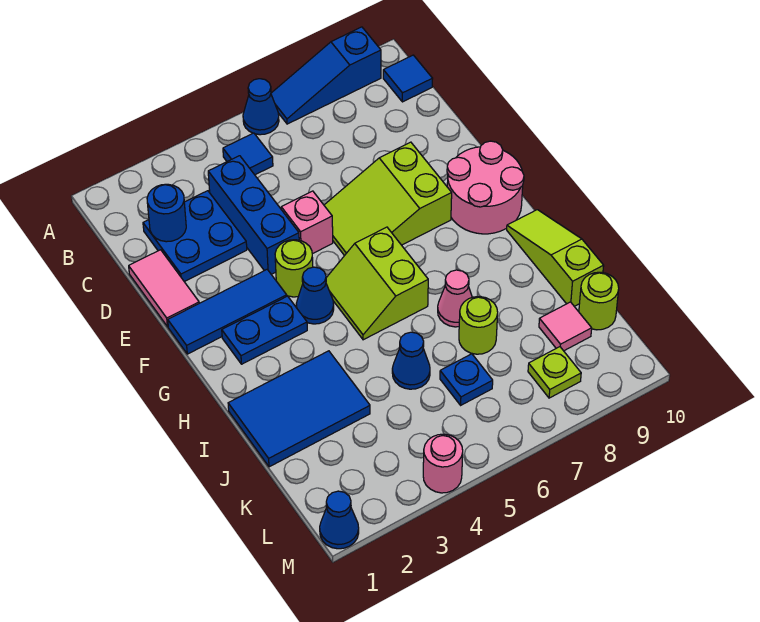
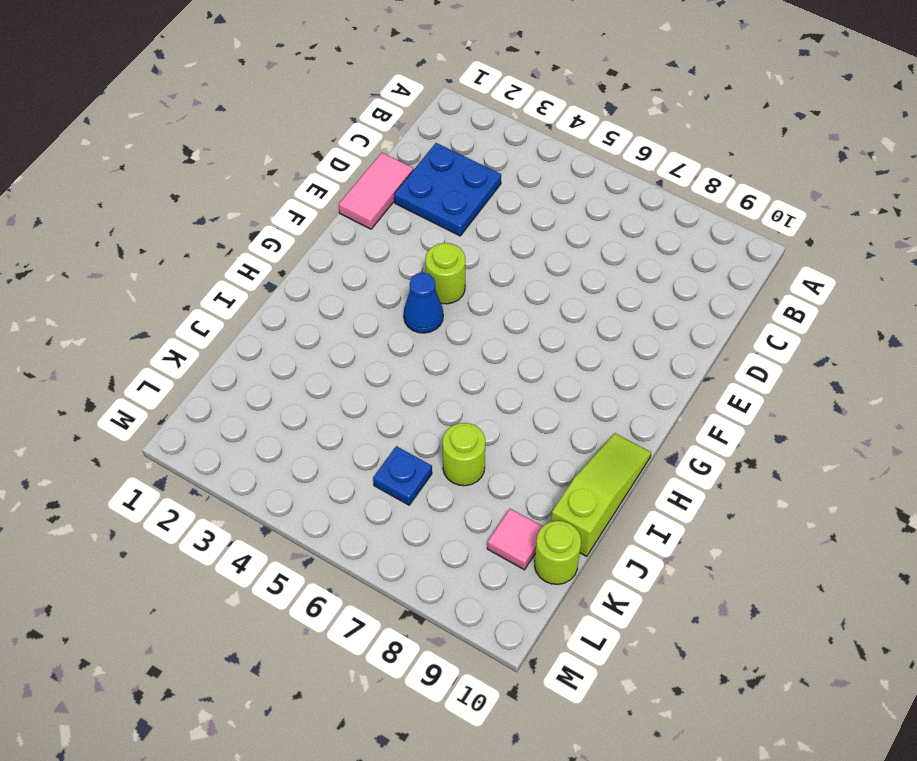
none -> blue cone A6 level 1
none -> blue slope A7:A9 level 1 top 9
none -> blue tile B5 level 1

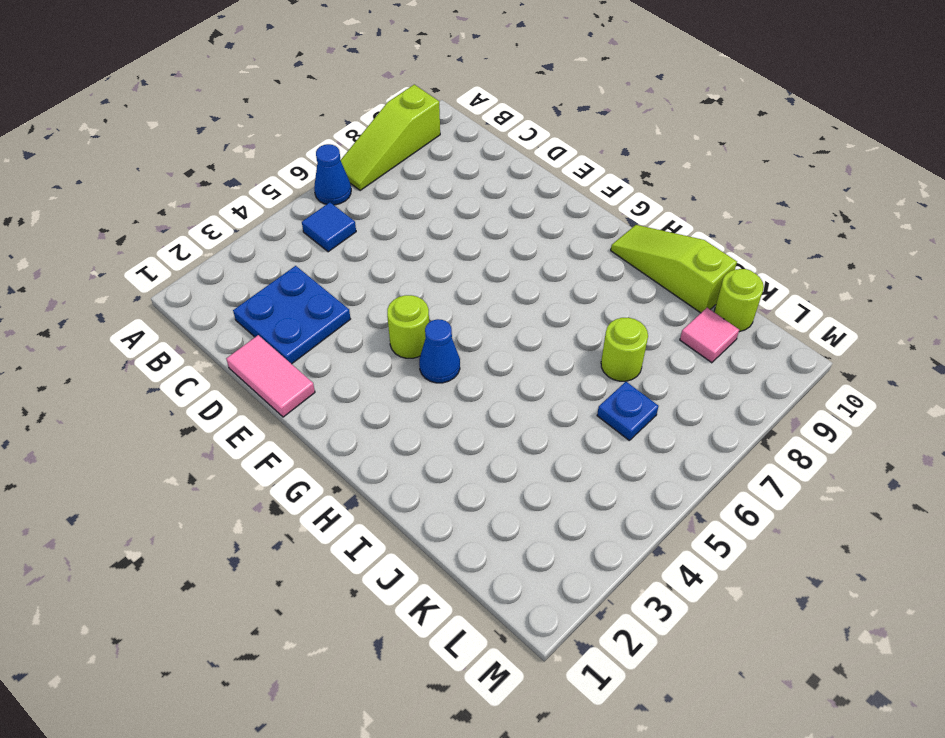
lime slope A7:A9 level 1 top 9 -> blue slope A7:A9 level 1 top 9
none -> blue tile B10 level 1
none -> blue brick C4:E4 level 1
none -> pink brick E5 level 1

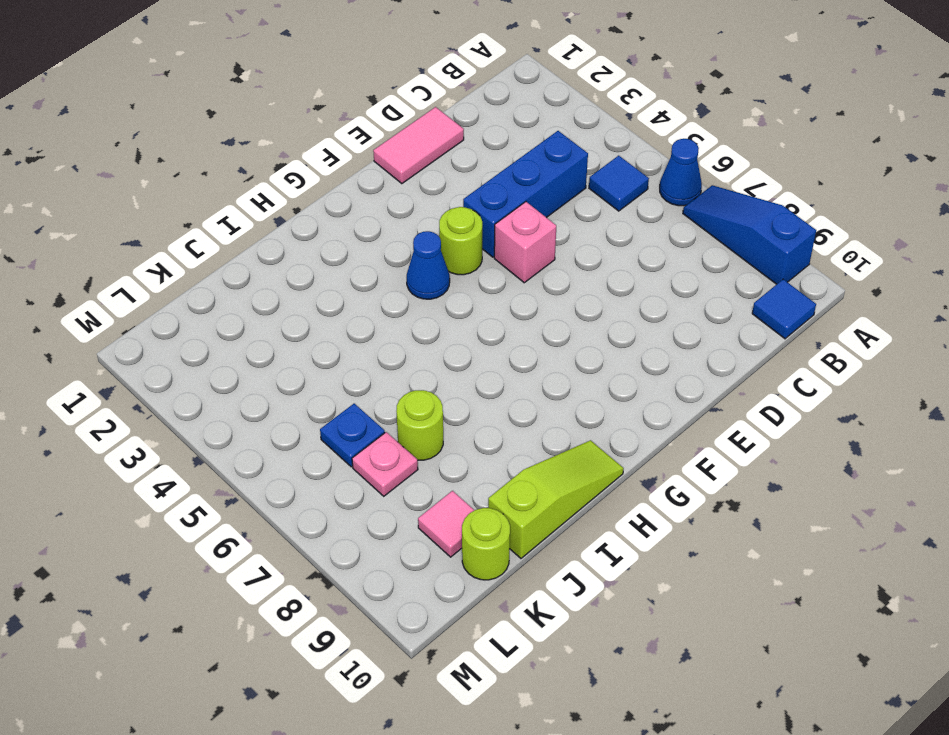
pink plate K7 level 1 -> none
none -> blue plate C2:D3 level 1
none -> lime slope E6:F8 level 1 top 8
none -> blue tile F1:F3 level 1

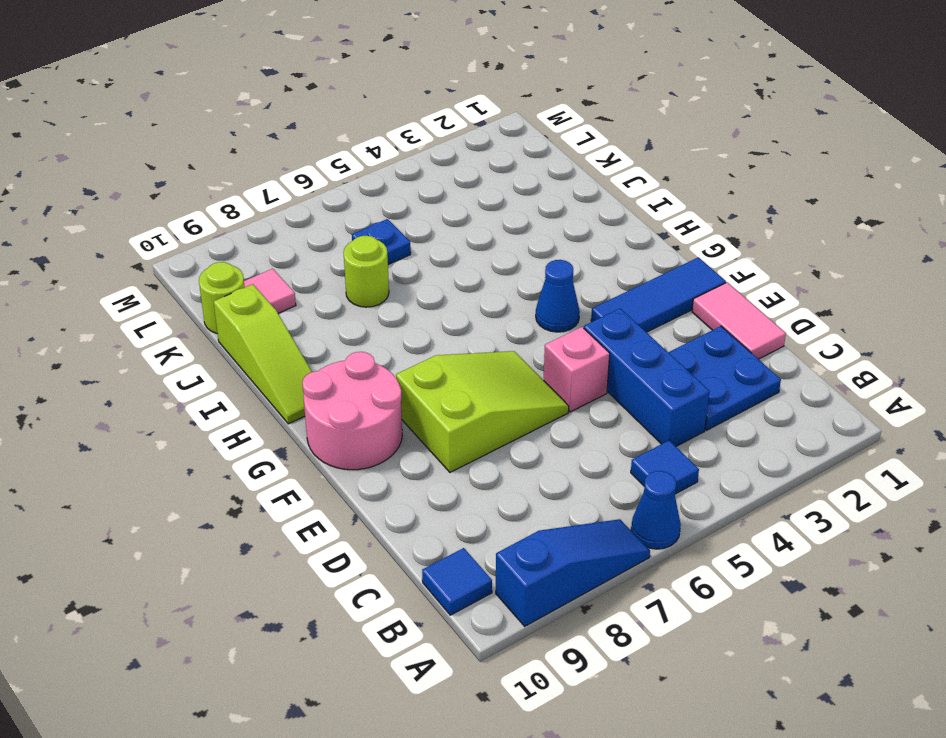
none -> lime round brick F4 level 1
none -> blue plate G2:G3 level 1
none -> lime slope G5:H6 level 1 top 6

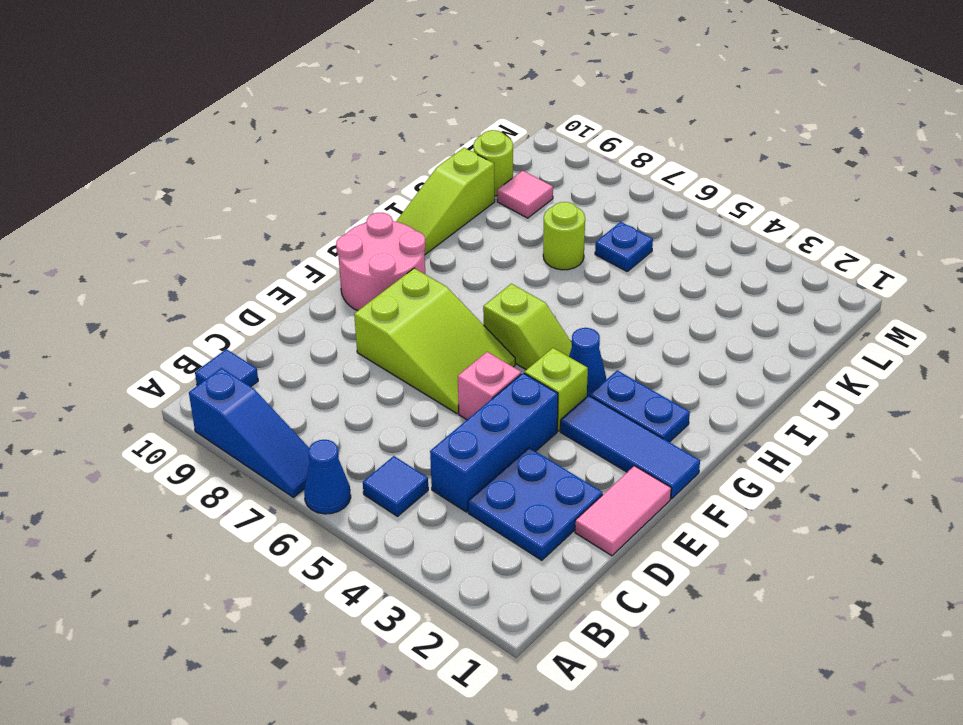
lime brick F4 level 1 -> lime round brick F4 level 1
lime slope G5:G6 level 1 top 6 -> lime slope G5:H6 level 1 top 6
none -> blue tile I1:J3 level 1
none -> pink cone I7 level 1
none -> blue cone J5 level 1

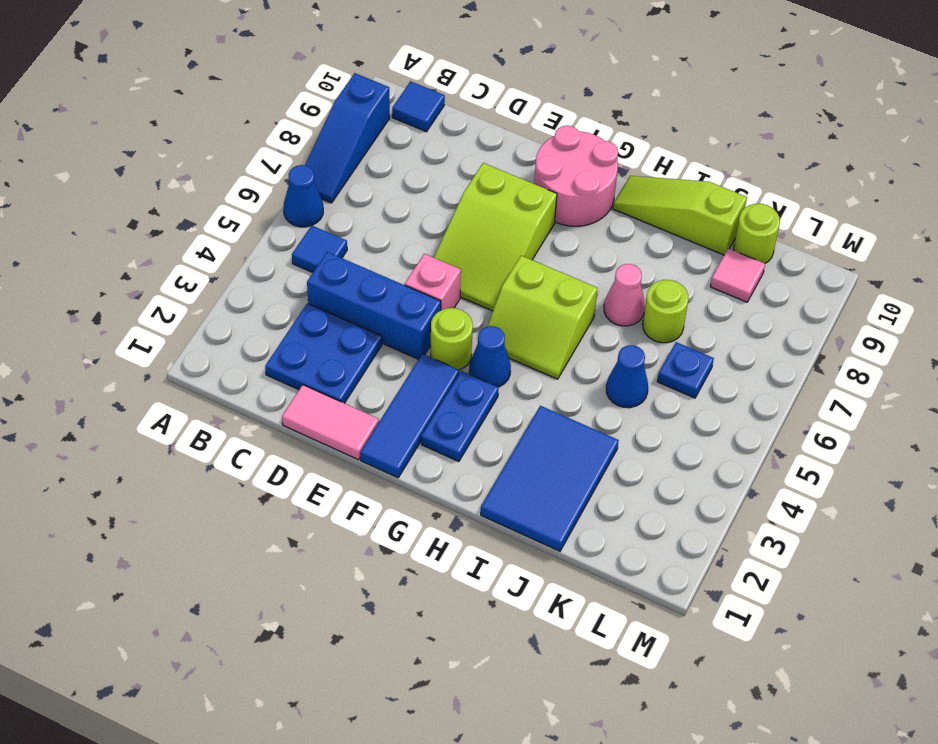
none -> lime plate L8 level 1
none -> blue cone M1 level 1
none -> pink round brick M4 level 1

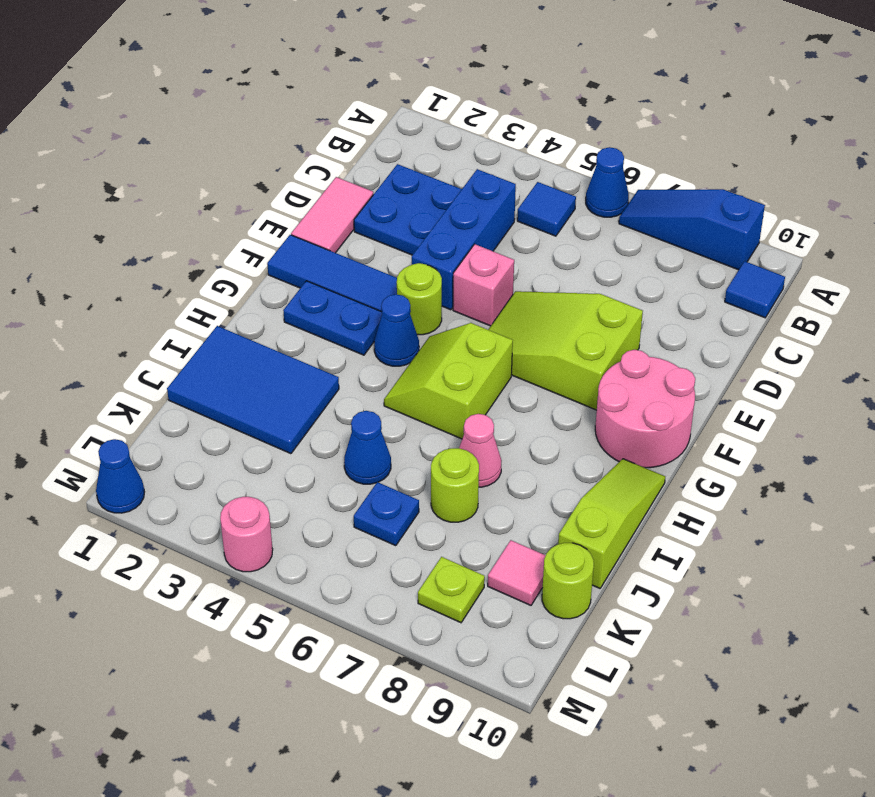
none -> blue round brick C2 level 2

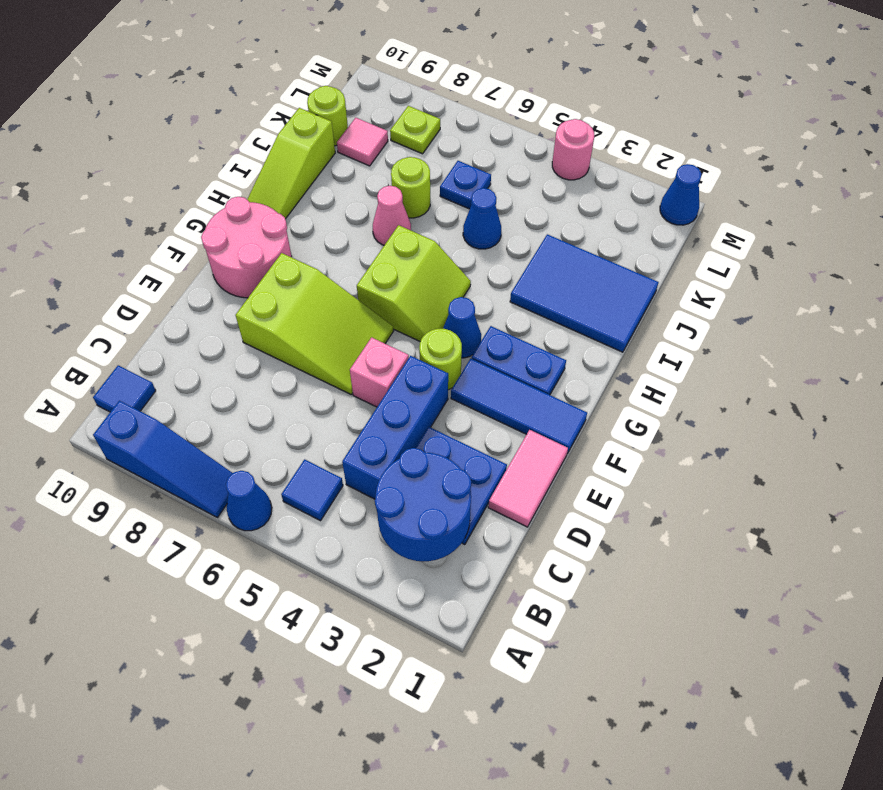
blue round brick B2:C3 level 2 -> blue round brick C2 level 2

